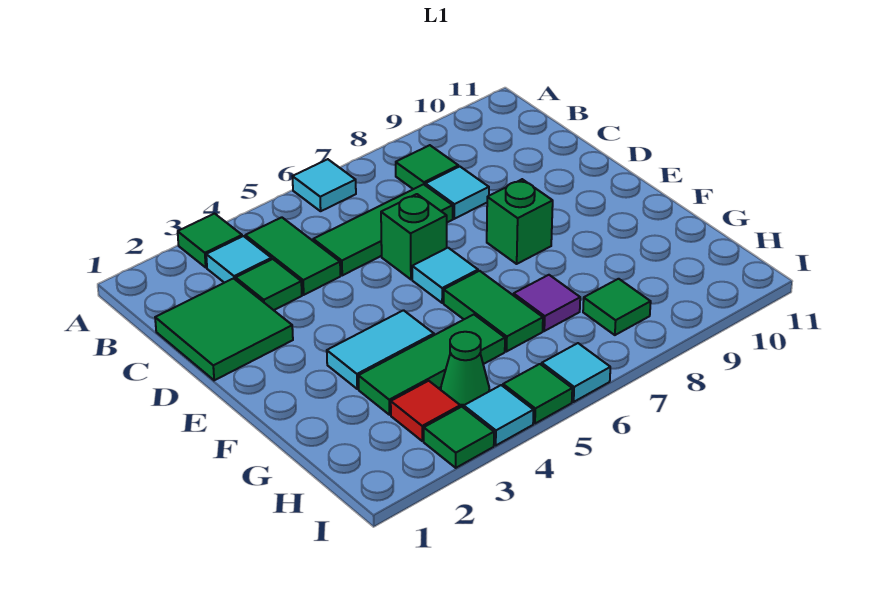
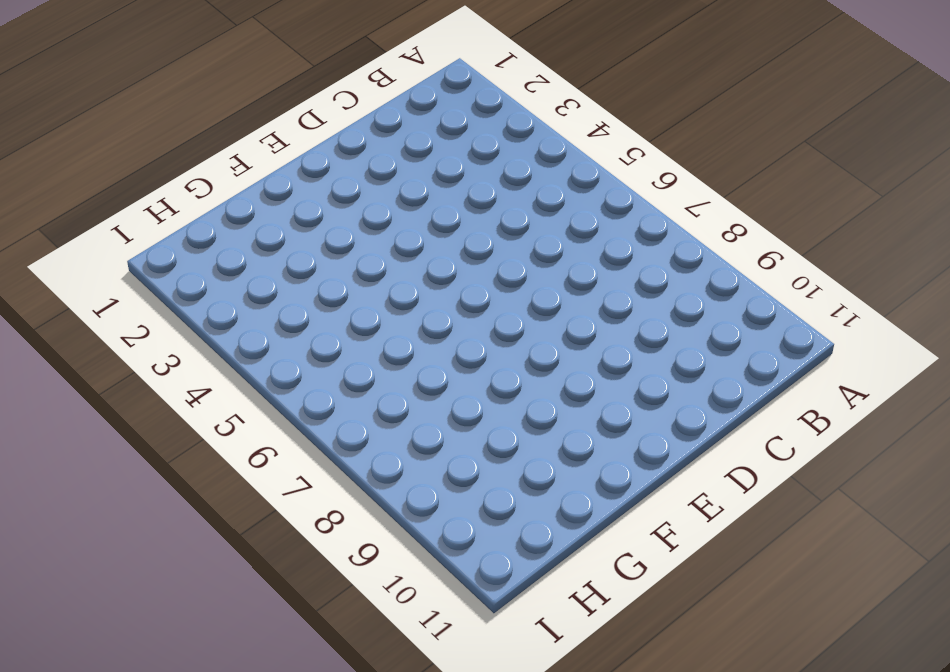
none -> green tile A3 level 1
none -> cyan tile A6 level 1
none -> cyan tile B3 level 1

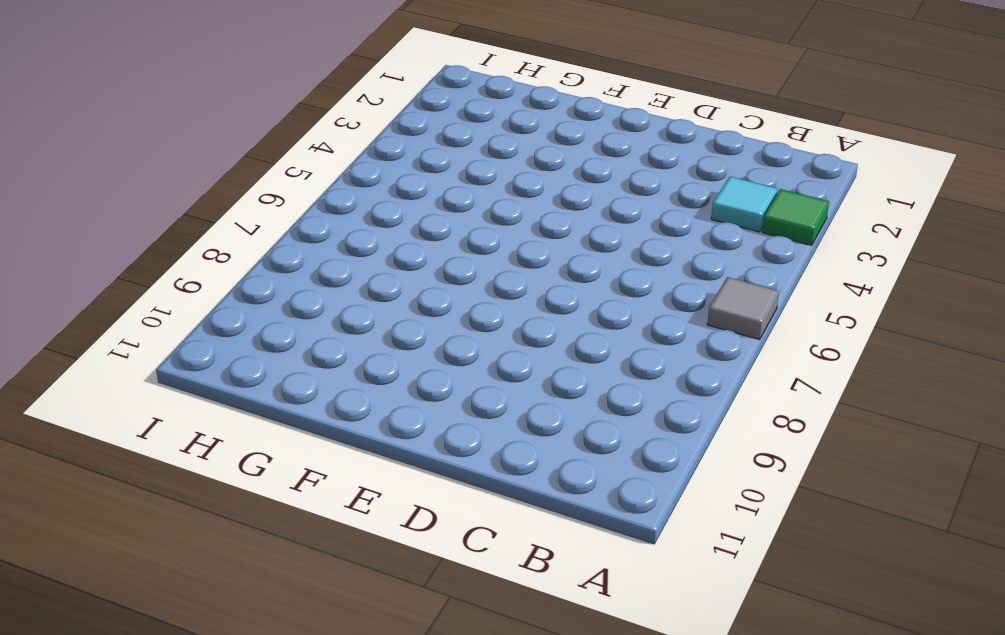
grey tile A6 level 1 -> cyan tile A6 level 1
none -> green tile B4:C4 level 1
none -> green tile B8 level 1
none -> green tile C1:D2 level 1

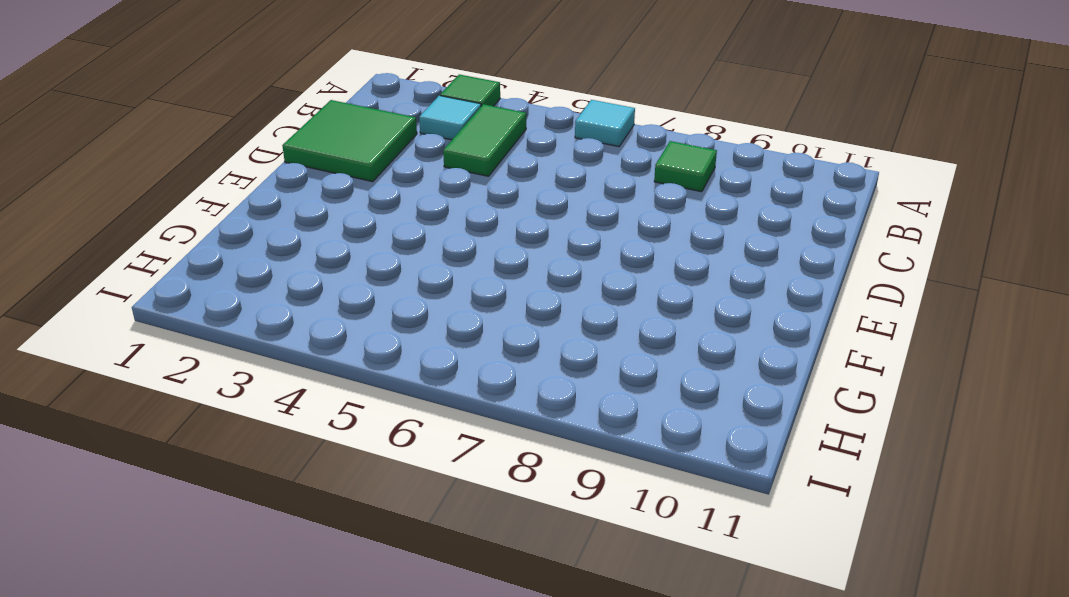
none -> green tile C3 level 1
none -> green tile C5:C7 level 1
none -> cyan tile C8 level 1

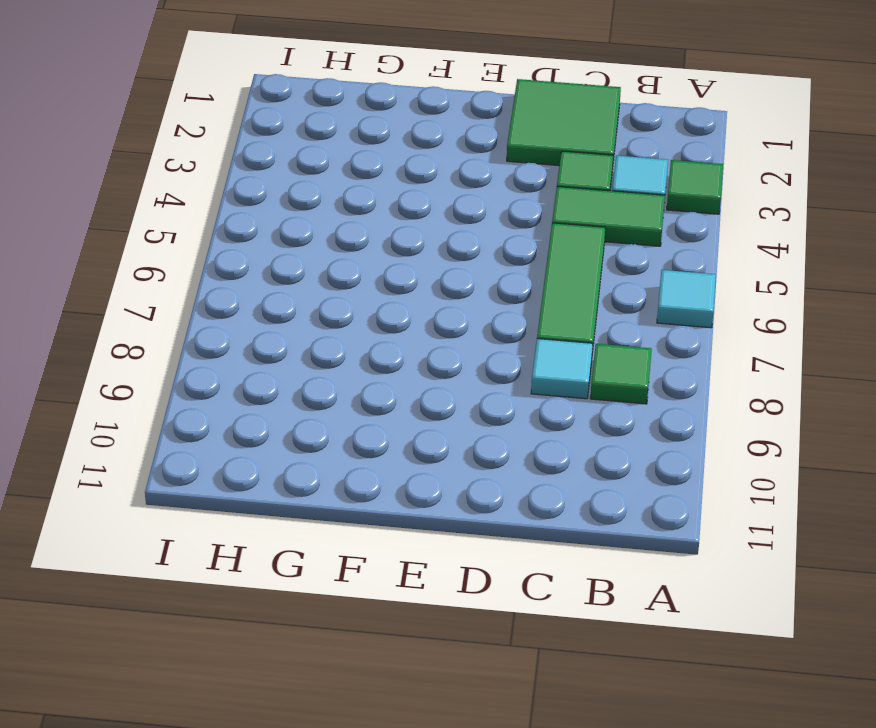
none -> green brick D6 level 1
none -> cyan tile E6 level 1
none -> green brick E8 level 1

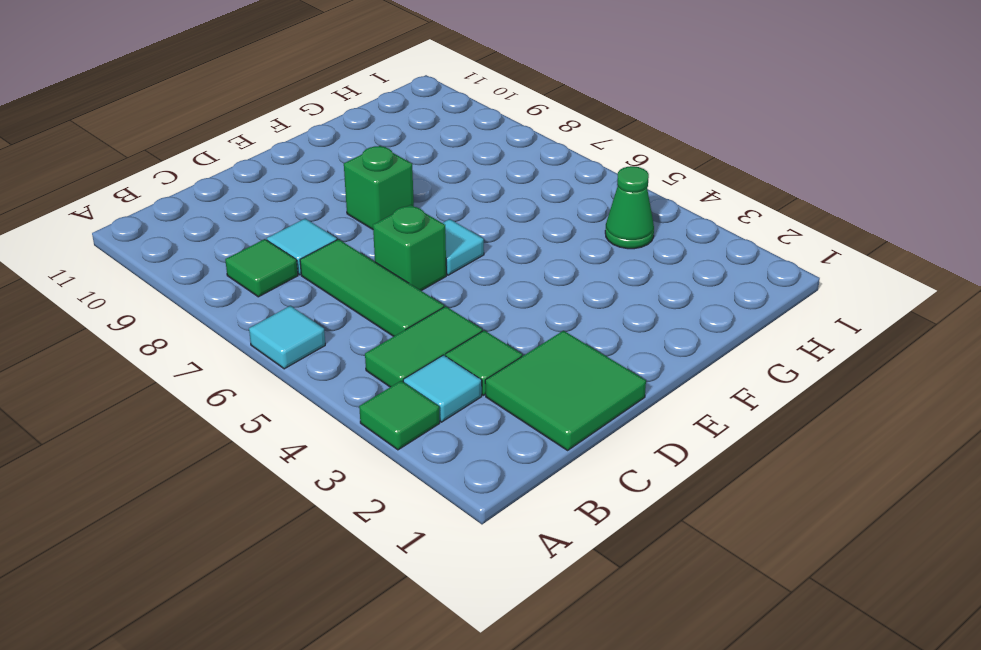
none -> cyan tile F3:F4 level 1
none -> green tile F6:G6 level 1
none -> green tile G3:G5 level 1

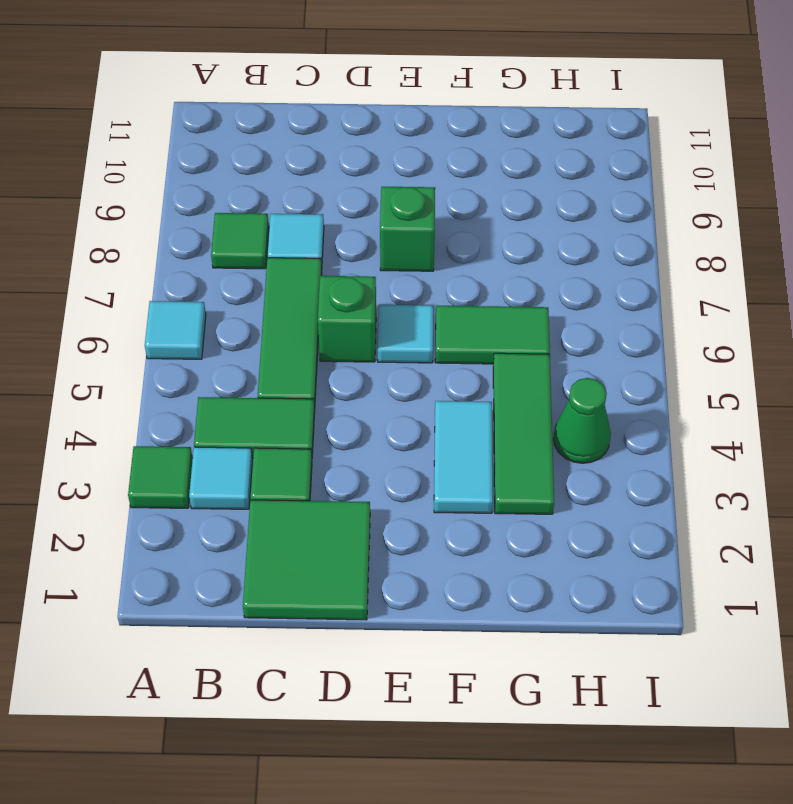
none -> purple tile G7 level 1
none -> red tile H3 level 1
none -> green tile H8 level 1

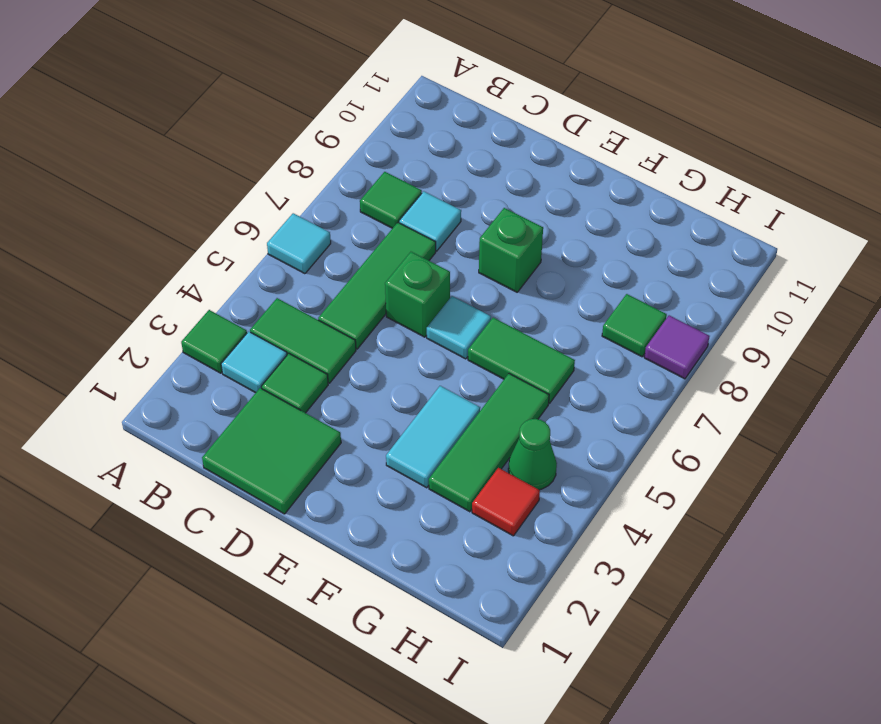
purple tile I8 level 1 -> purple tile G7 level 1
none -> green tile I3 level 1
none -> cyan tile I4 level 1
none -> green tile I5 level 1

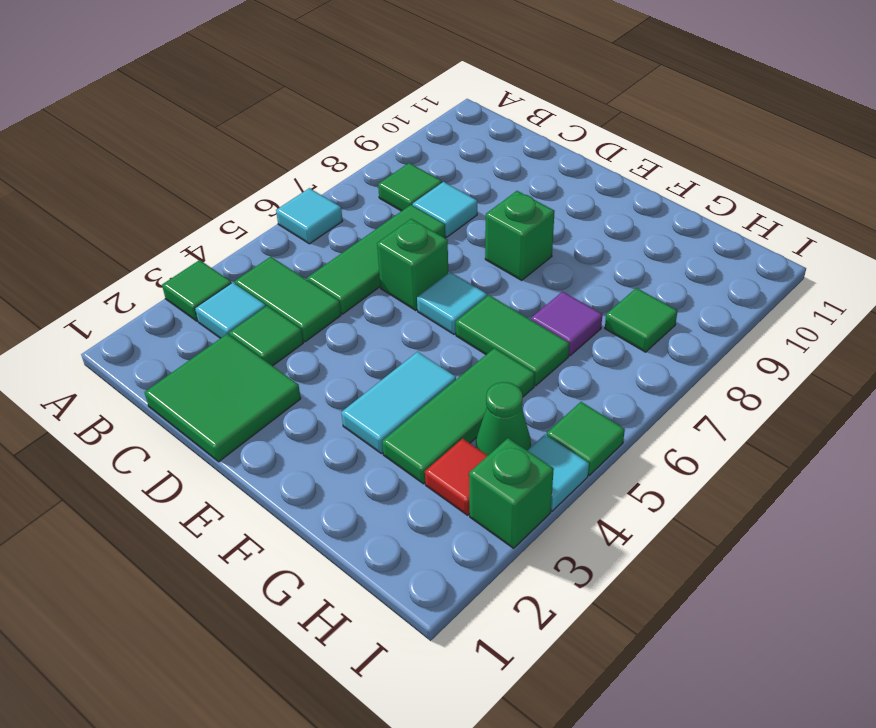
green brick I3 level 1 -> green tile I3 level 1
none -> cyan tile I6 level 1

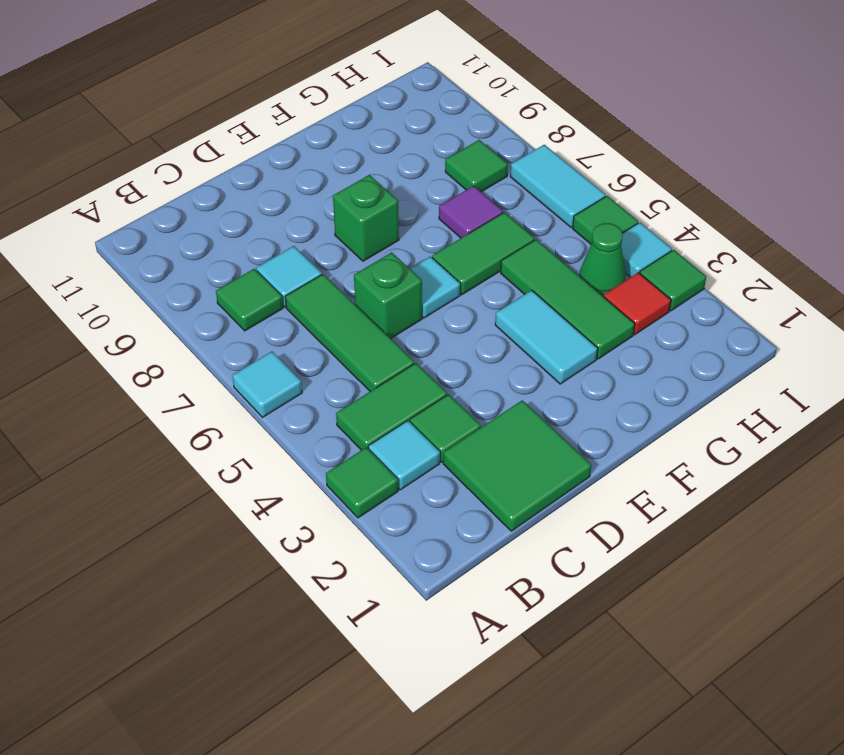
cyan tile I6:I7 level 1 -> cyan tile I6 level 1

